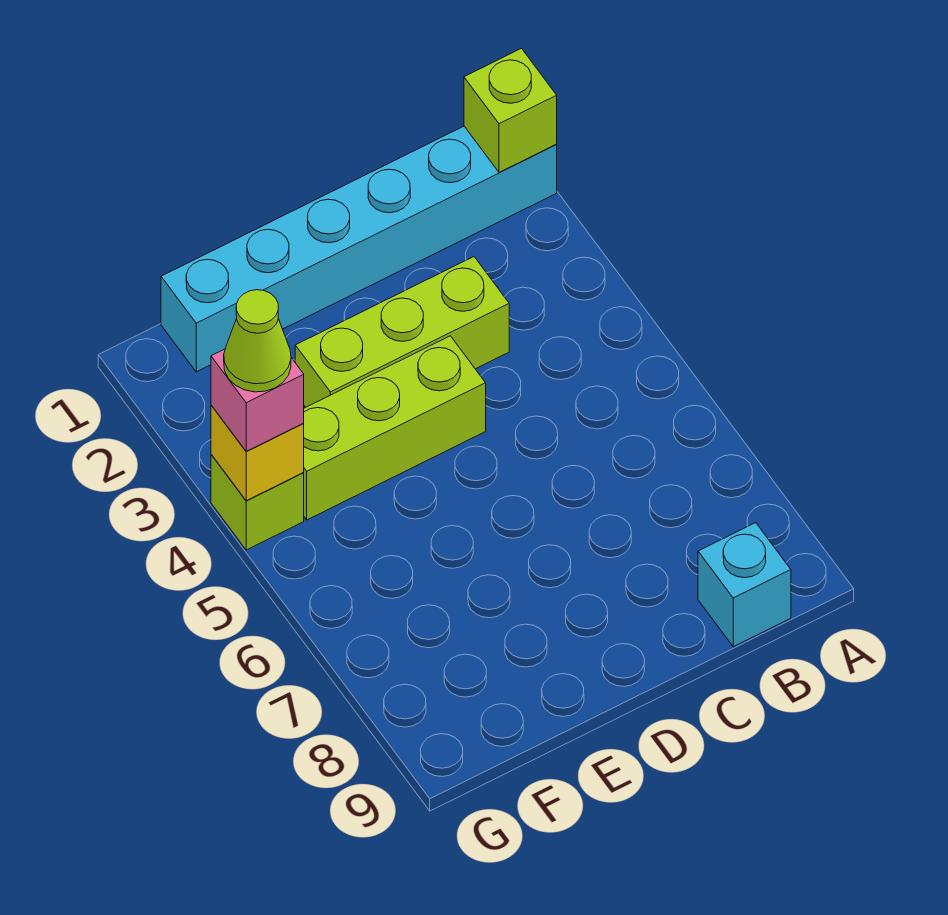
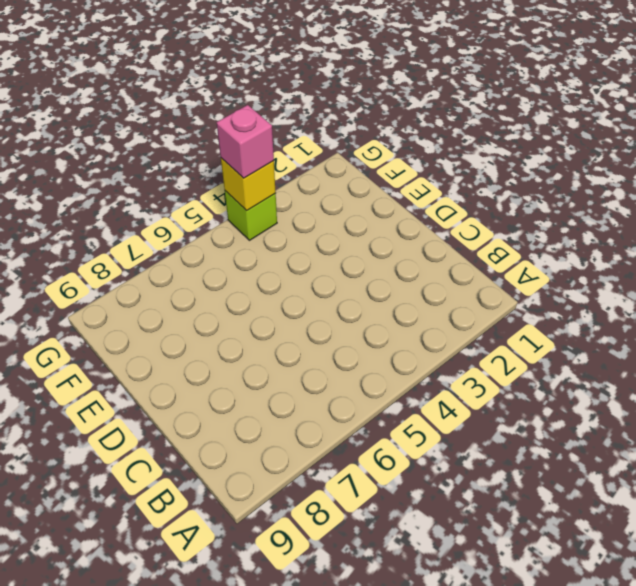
none -> cyan brick A1:F1 level 1
none -> cyan brick B9 level 1

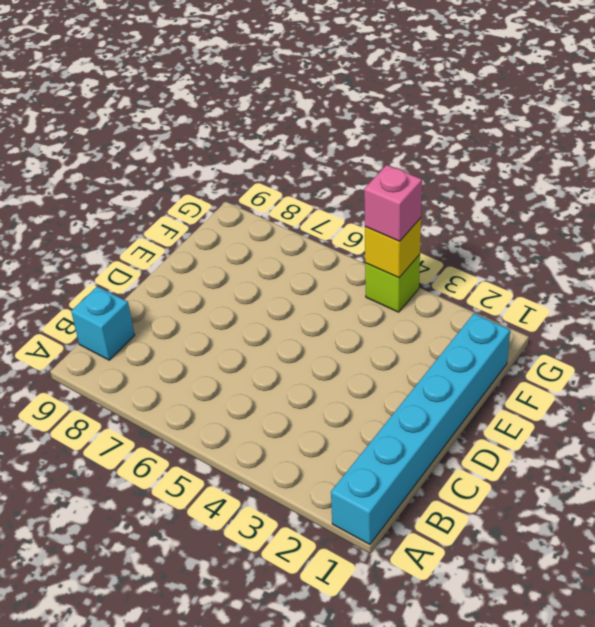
none -> lime brick C3:E3 level 1
none -> lime brick D4:F4 level 1

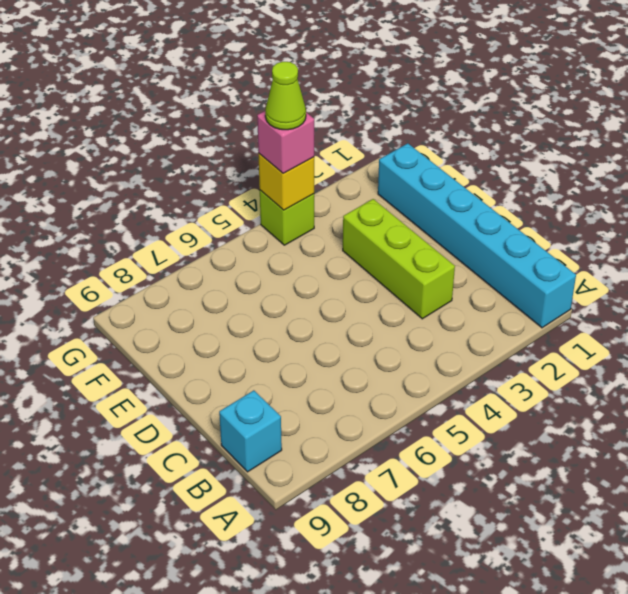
none -> lime brick D4:F4 level 1
none -> lime brick A1 level 2

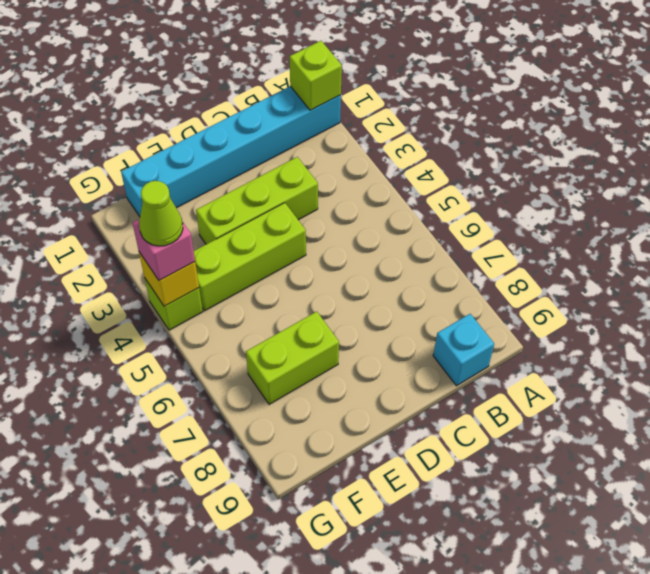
lime brick E7:F7 level 1 -> none

